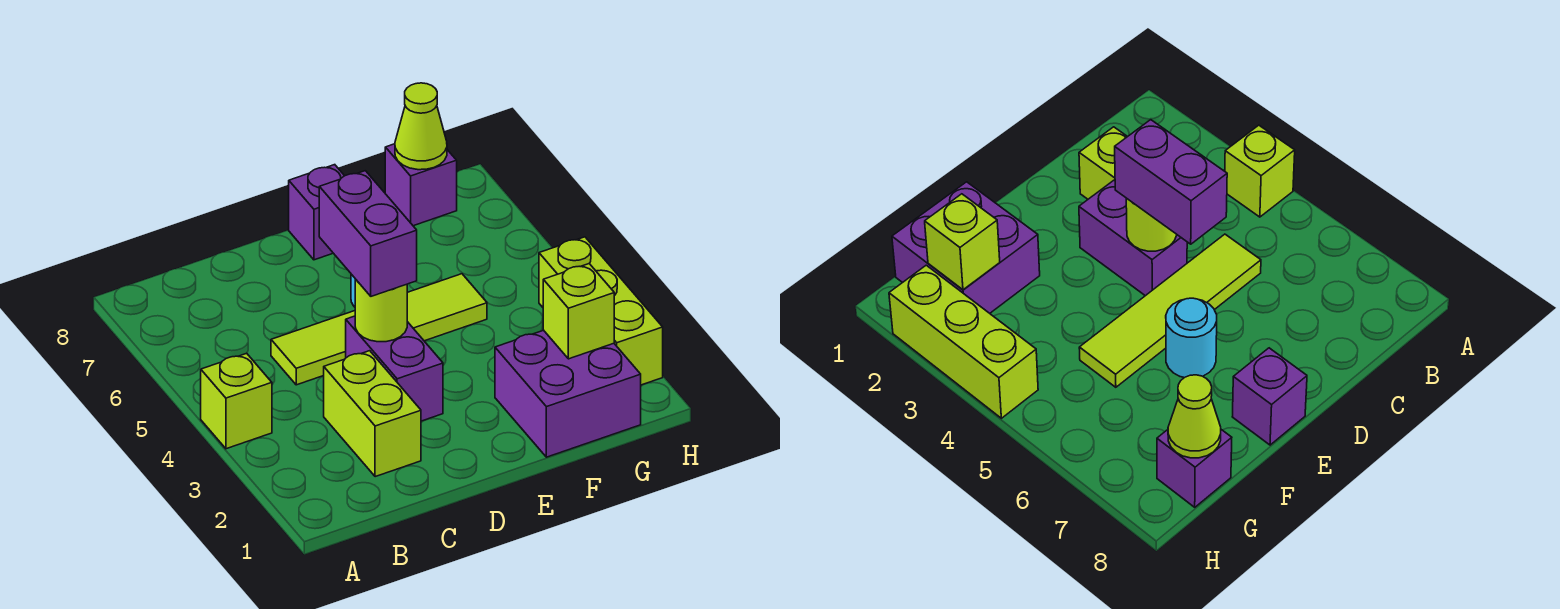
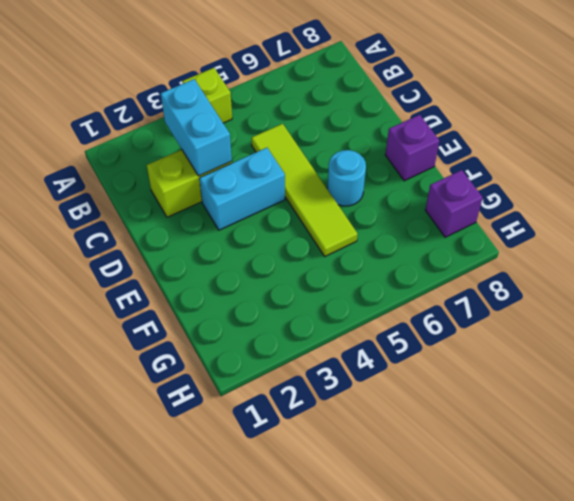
cyan brick B3:C3 level 2 -> none
cyan brick D3:D4 level 1 -> purple brick D3:D4 level 1
none -> purple brick F1:G2 level 1
none -> lime brick H2:H4 level 1
none -> lime round brick D4 level 2

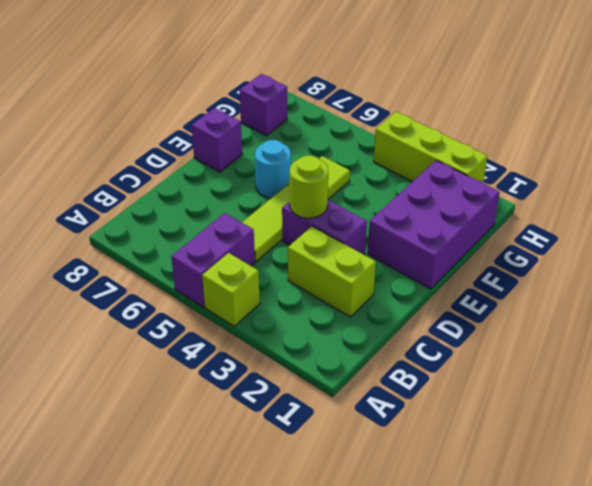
purple brick A5:B5 level 1 -> purple brick D4:D5 level 3
purple brick E1:G2 level 1 -> purple brick F1:G2 level 1
none -> lime brick G2 level 2
none -> lime cone G8 level 2

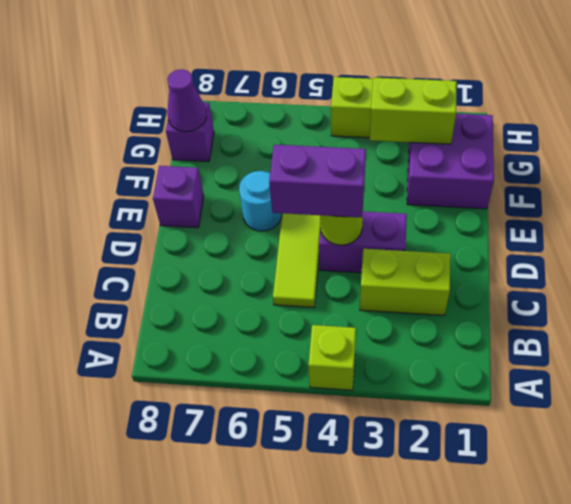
lime brick G2:G3 level 2 -> lime brick G2 level 2
purple cone G8 level 2 -> lime cone G8 level 2

